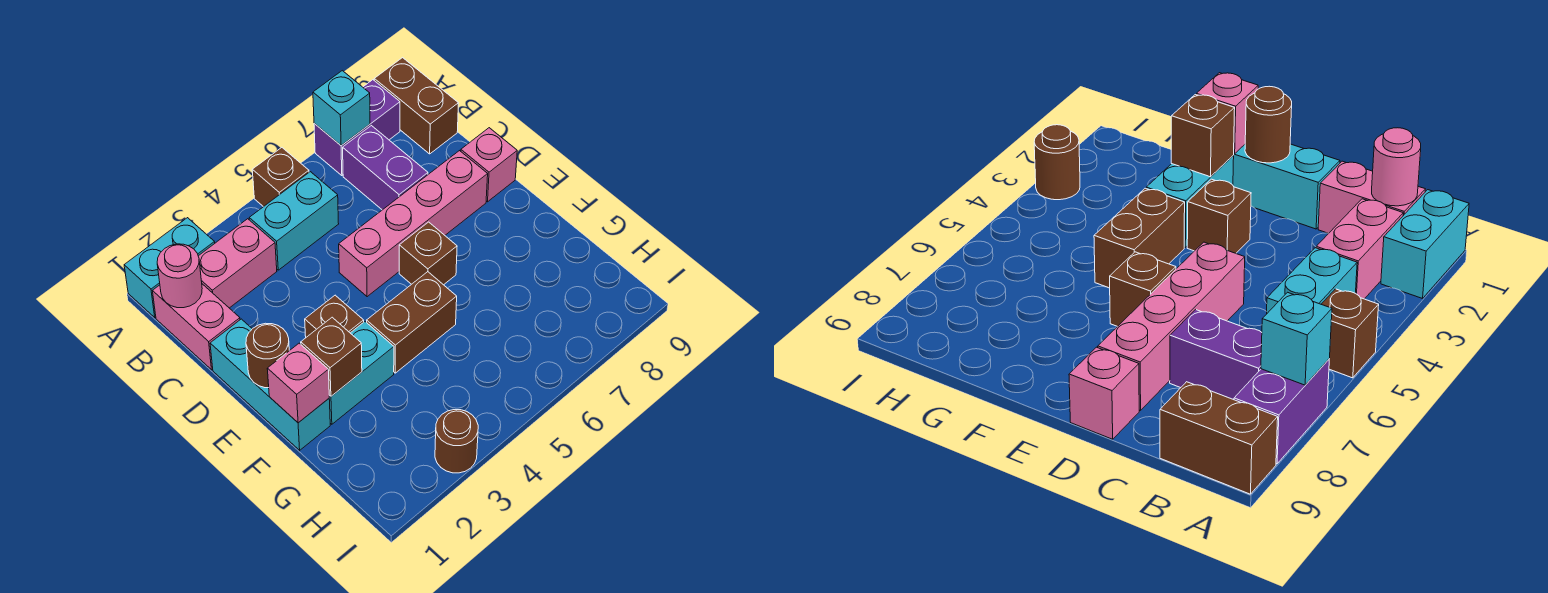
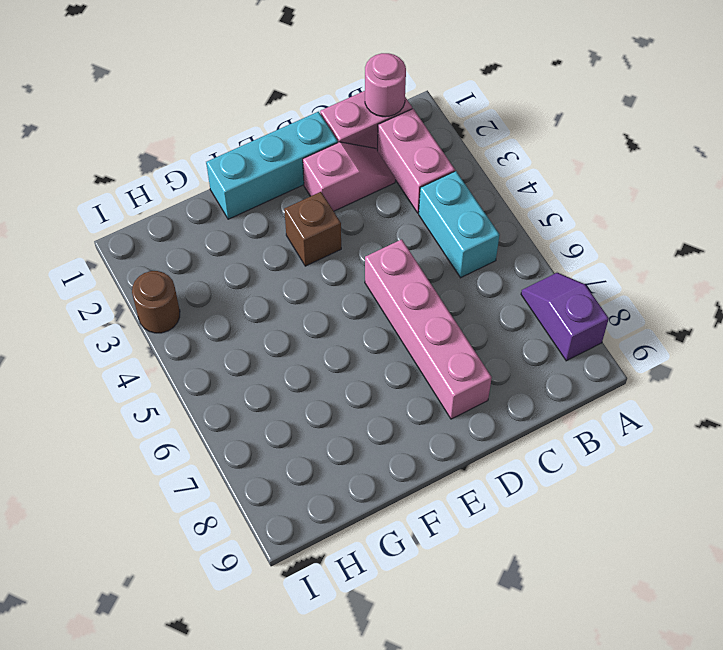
purple slope A7:A8 level 1 top 8 -> purple brick A7:A8 level 1
pink slope C2:D2 level 1 top D -> none
none -> cyan brick A1:A2 level 1
none -> brown brick A5 level 1
none -> brown brick A9:B9 level 1

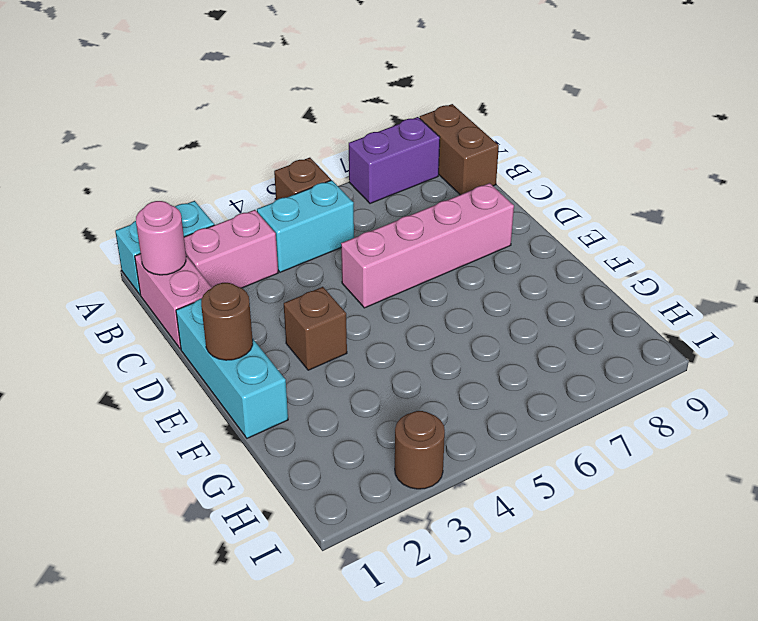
none -> purple brick B7:C7 level 1
none -> pink brick D9 level 1
none -> brown brick E6 level 1

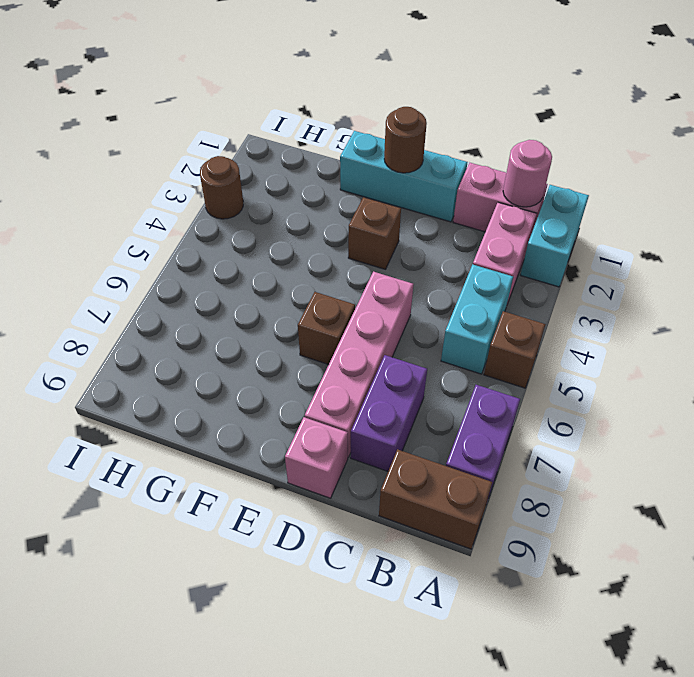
purple brick C7:C8 level 1 -> purple brick B7:C7 level 1
none -> cyan brick F2:F3 level 1
none -> brown brick F4:F5 level 1
none -> cyan brick A7 level 2

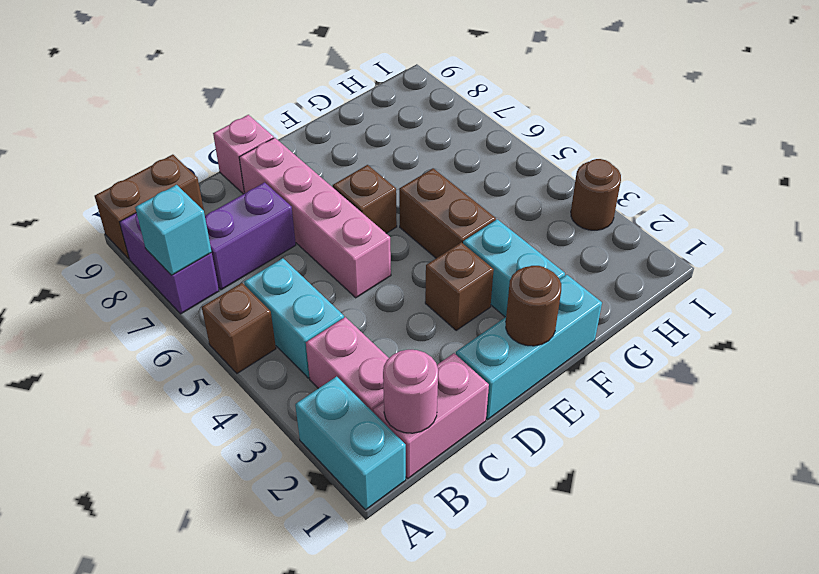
none -> pink brick F1 level 2
none -> brown brick F2 level 2

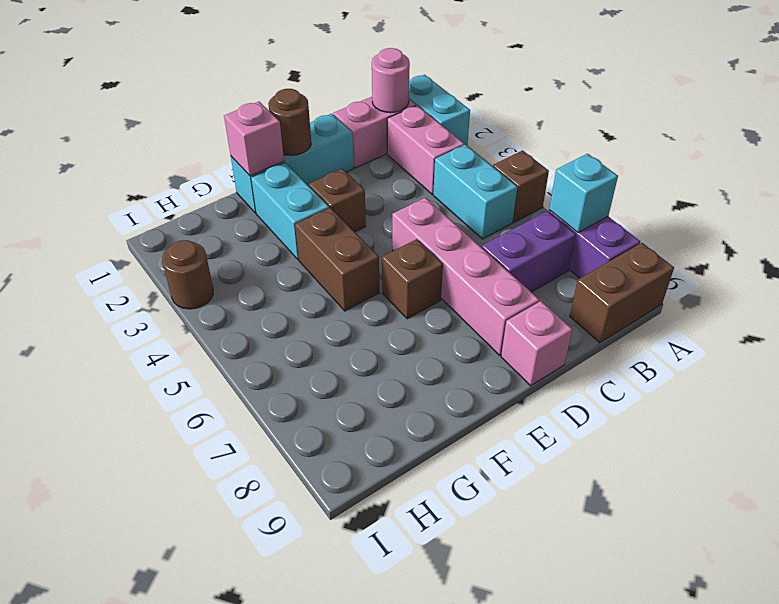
none -> brown brick F2 level 2

